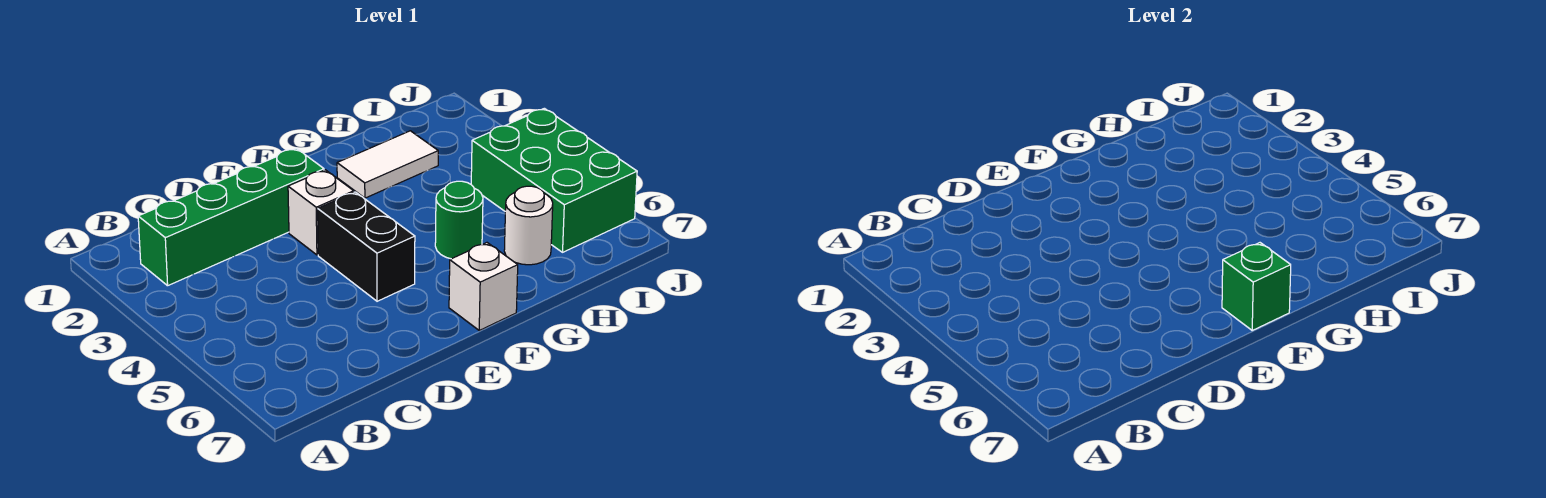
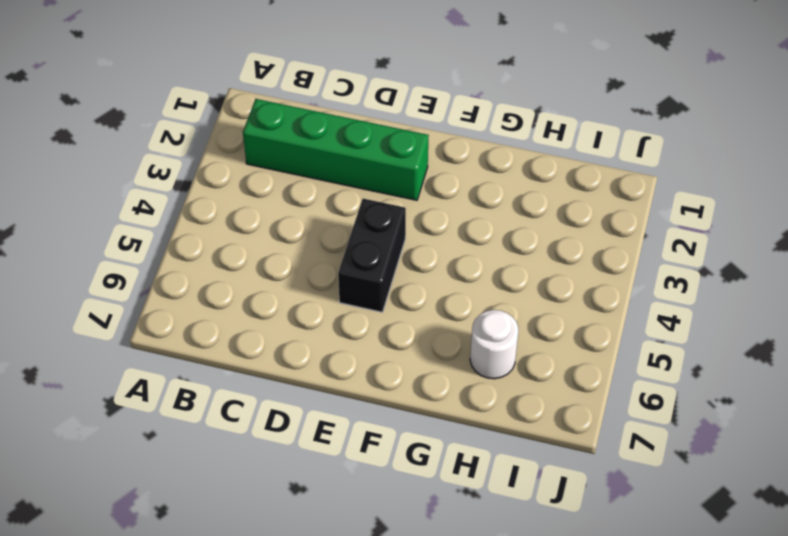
none -> white brick E3 level 1
none -> white brick F7 level 1

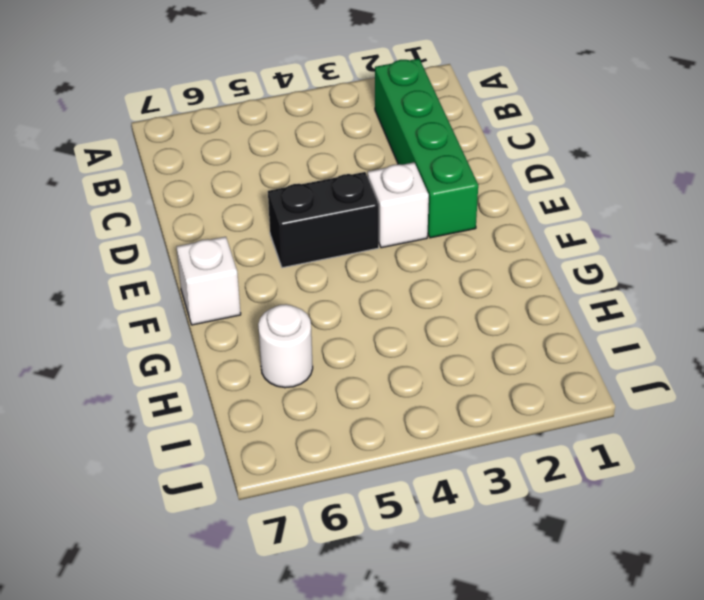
none -> white tile G2:H2 level 1
none -> green round brick G5 level 1

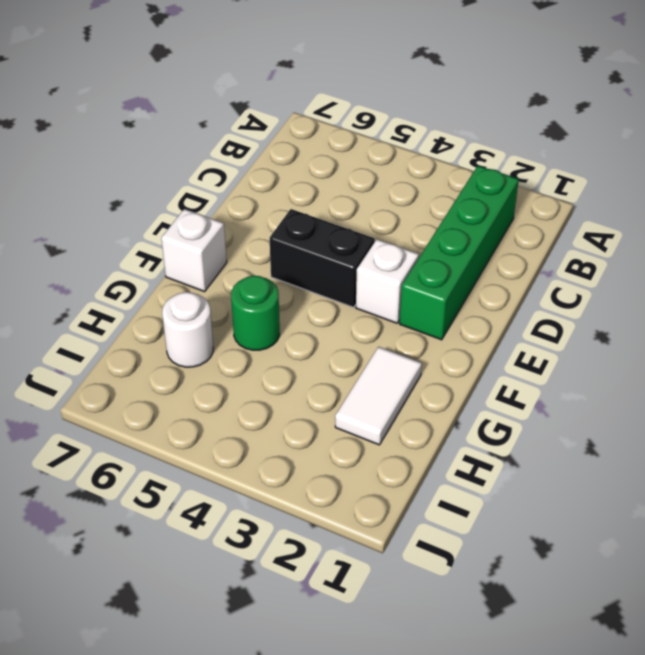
none -> green brick I4:J6 level 1
none -> green brick F7 level 2

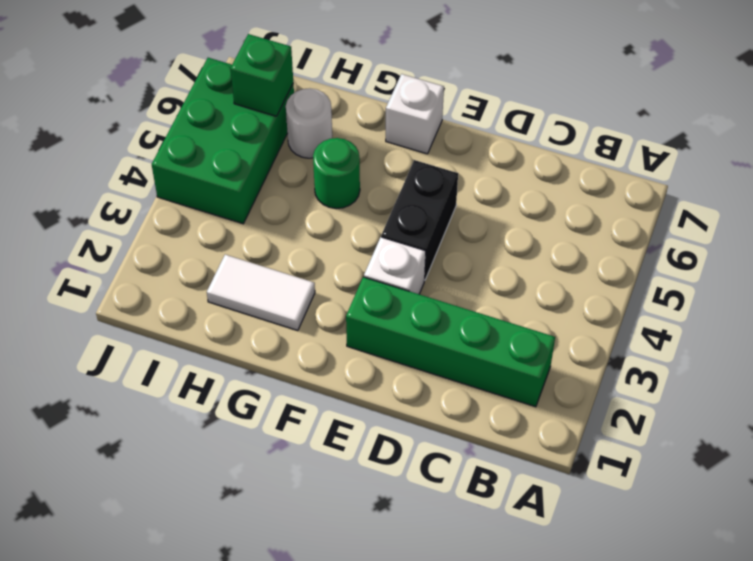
green brick I6 level 2 -> green brick F7 level 2

